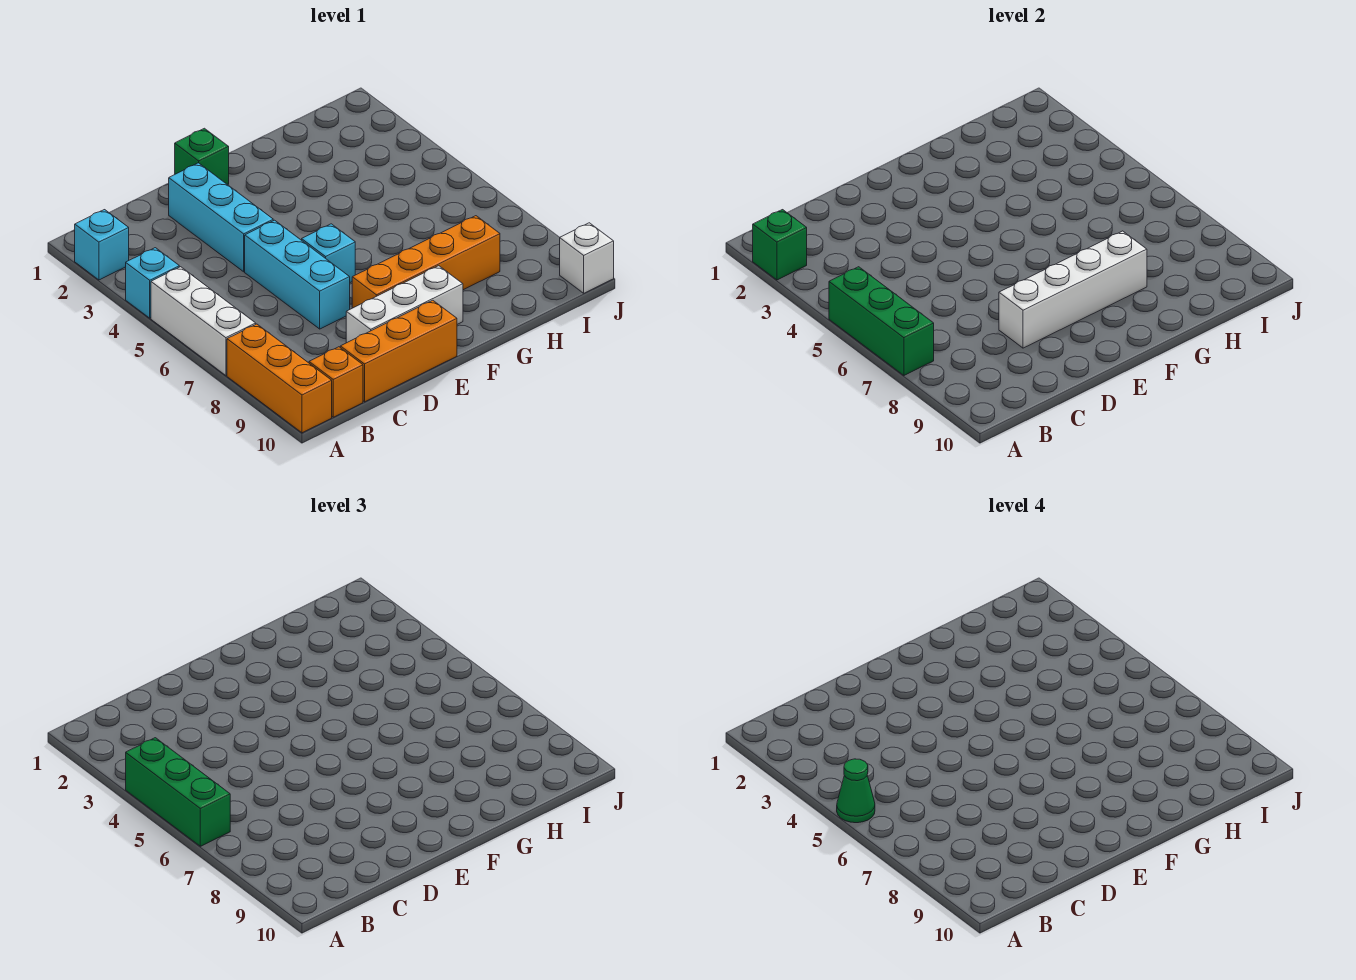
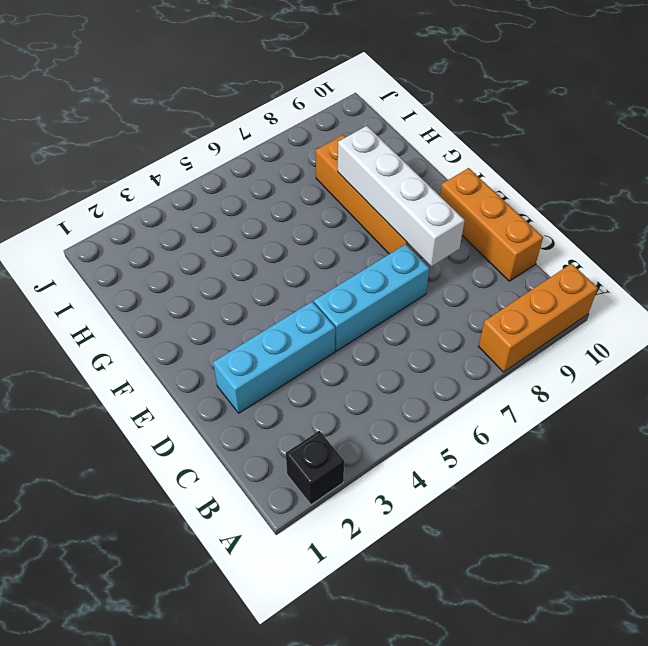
black brick A2 level 1 -> cyan brick A2 level 1
none -> cyan brick A4 level 1
none -> white brick A5:A7 level 1
none -> orange brick B10 level 1

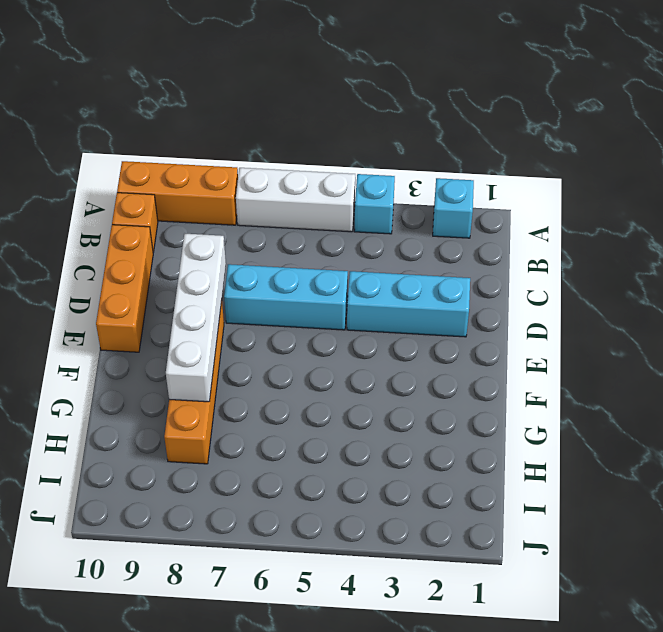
none -> white brick D9:F9 level 1
none -> green brick E1 level 1
none -> cyan brick E6 level 1

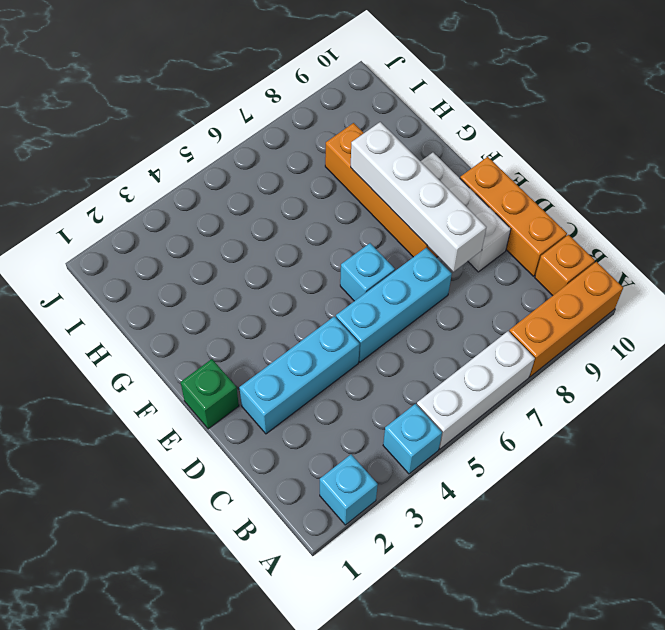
none -> white brick J10 level 1
none -> green brick A2 level 2
none -> green brick A5:A7 level 2

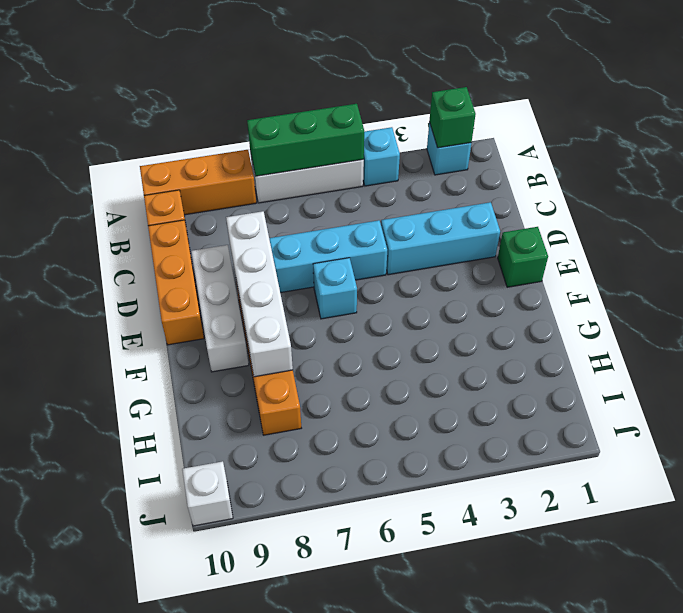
none -> green brick A4:A6 level 3
none -> green cone A5 level 4

